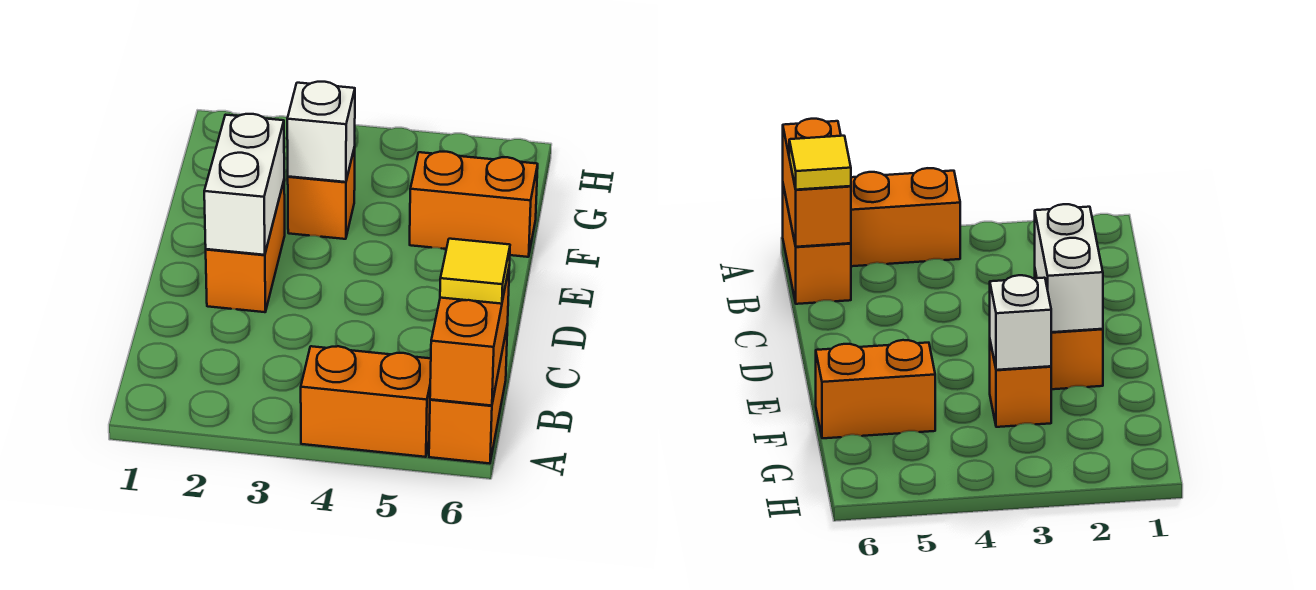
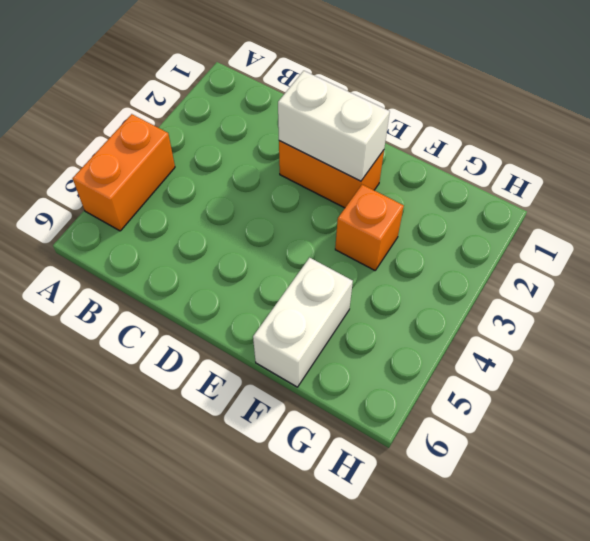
white brick F5:F6 level 1 -> orange brick F5:F6 level 1
none -> orange brick A6:B6 level 1
none -> orange brick A6:B6 level 2

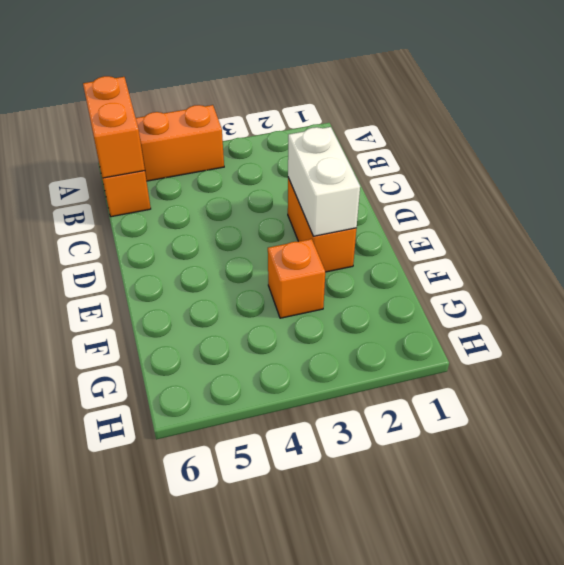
none -> orange brick F5:F6 level 1
none -> white brick F3 level 2

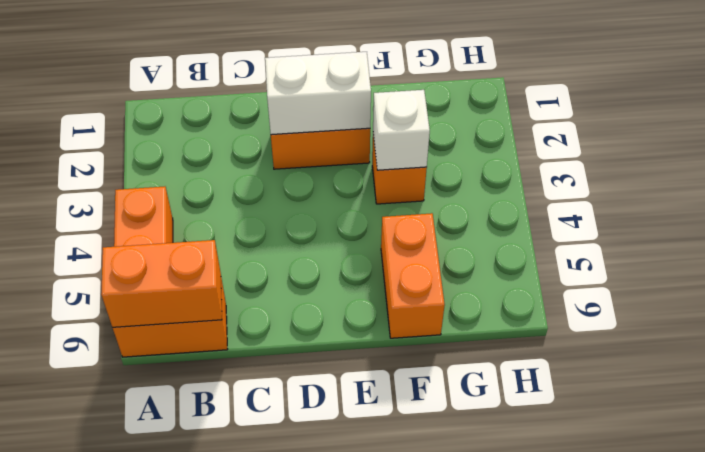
none -> yellow tile B6 level 3

